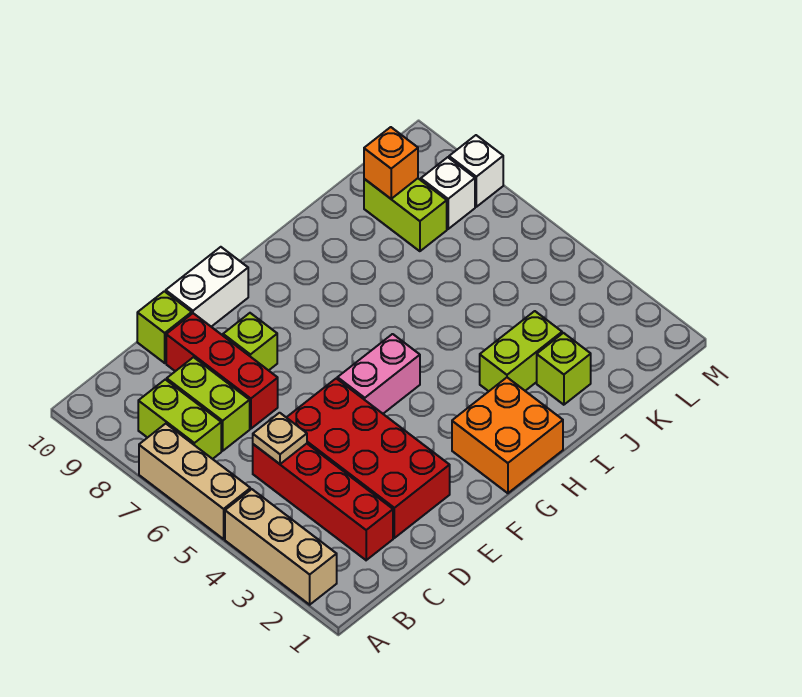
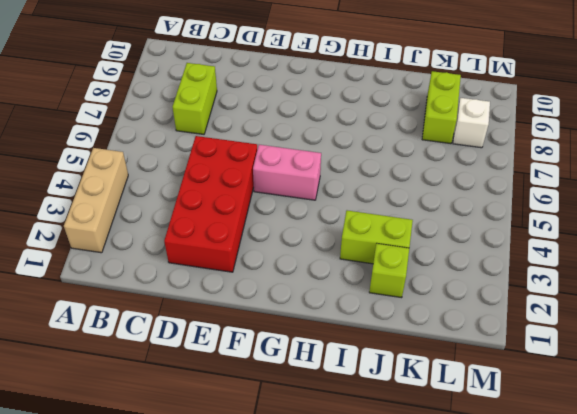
none -> tan brick A5:A7 level 1
none -> lime brick B7:B8 level 1
none -> red brick C2:C5 level 1

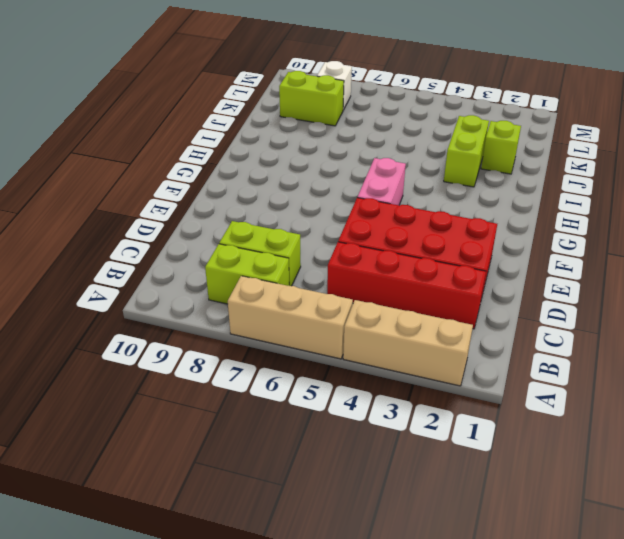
none -> red brick D7:D9 level 1
none -> lime brick D10 level 1
none -> lime brick E8 level 1

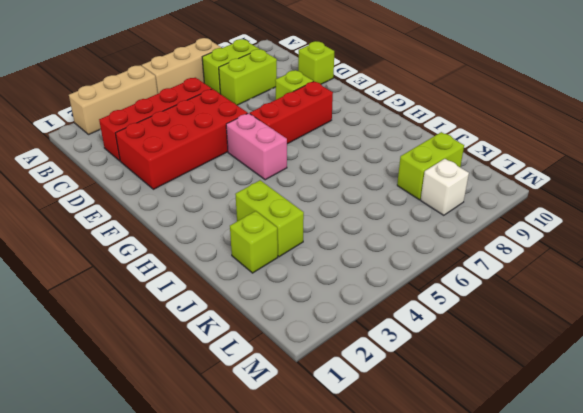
red brick F6:F8 level 1 -> red brick D7:D9 level 1
none -> white brick E10:F10 level 1
none -> orange brick G1:H2 level 1
none -> white brick M8 level 1

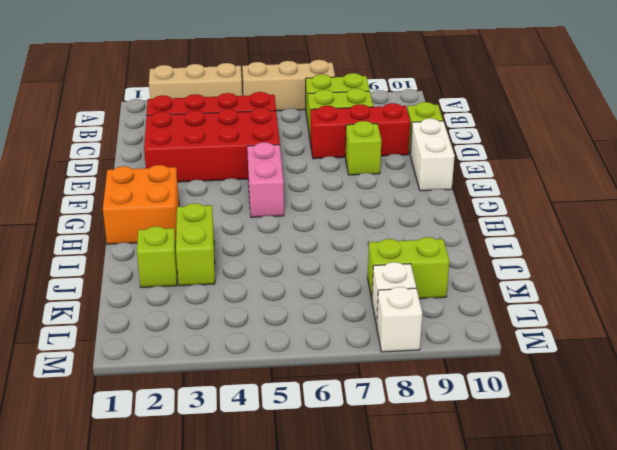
none -> tan plate C5 level 2
none -> orange brick K9 level 2

